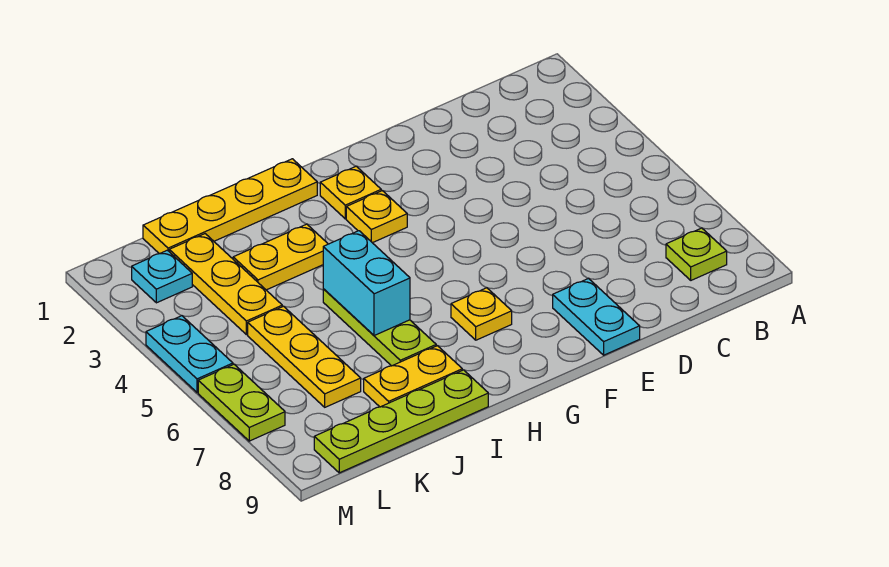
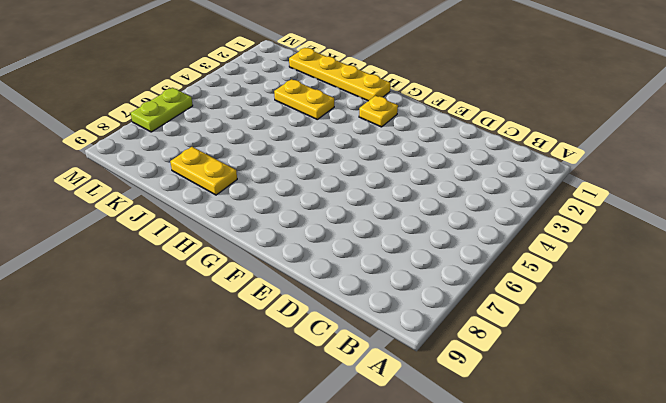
none -> lime plate B8 level 1
none -> cyan plate E8:E9 level 1
none -> yellow plate G3 level 1

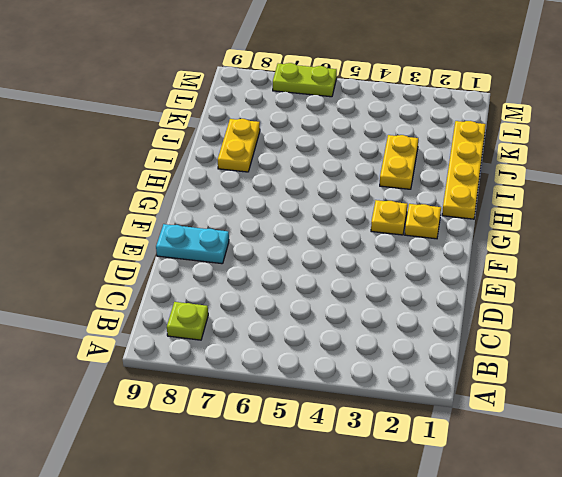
none -> yellow plate G7 level 1
none -> lime plate I5:I7 level 1
none -> lime plate I9:L9 level 1

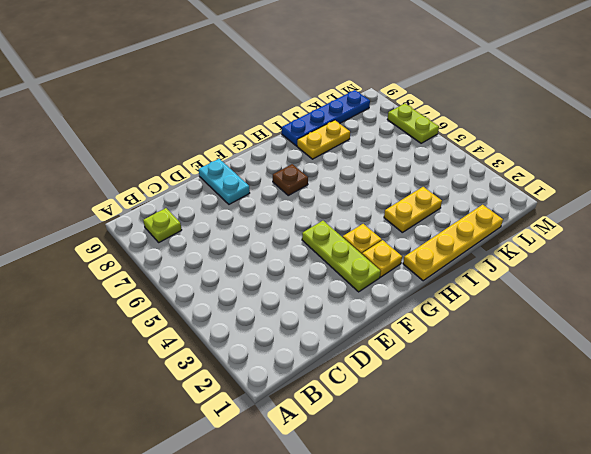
lime plate F2:F4 level 1 -> lime plate I5:I7 level 1
brown plate G7 level 1 -> yellow plate G7 level 1
blue plate I9:L9 level 1 -> lime plate I9:L9 level 1
none -> yellow plate K2:K4 level 1
none -> yellow plate K5:K7 level 1
none -> cyan plate L2 level 1

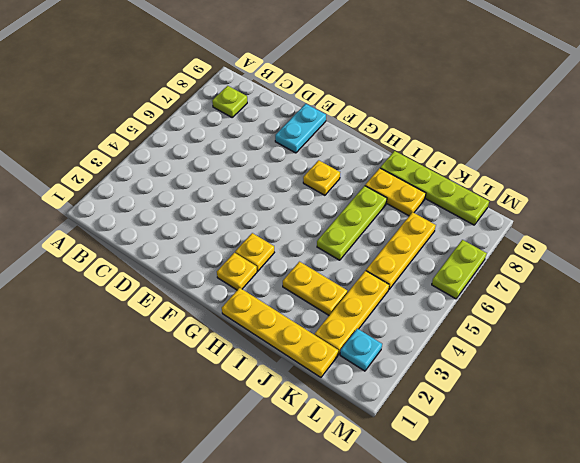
none -> cyan plate M4:M5 level 1
none -> cyan brick I5:I6 level 2

